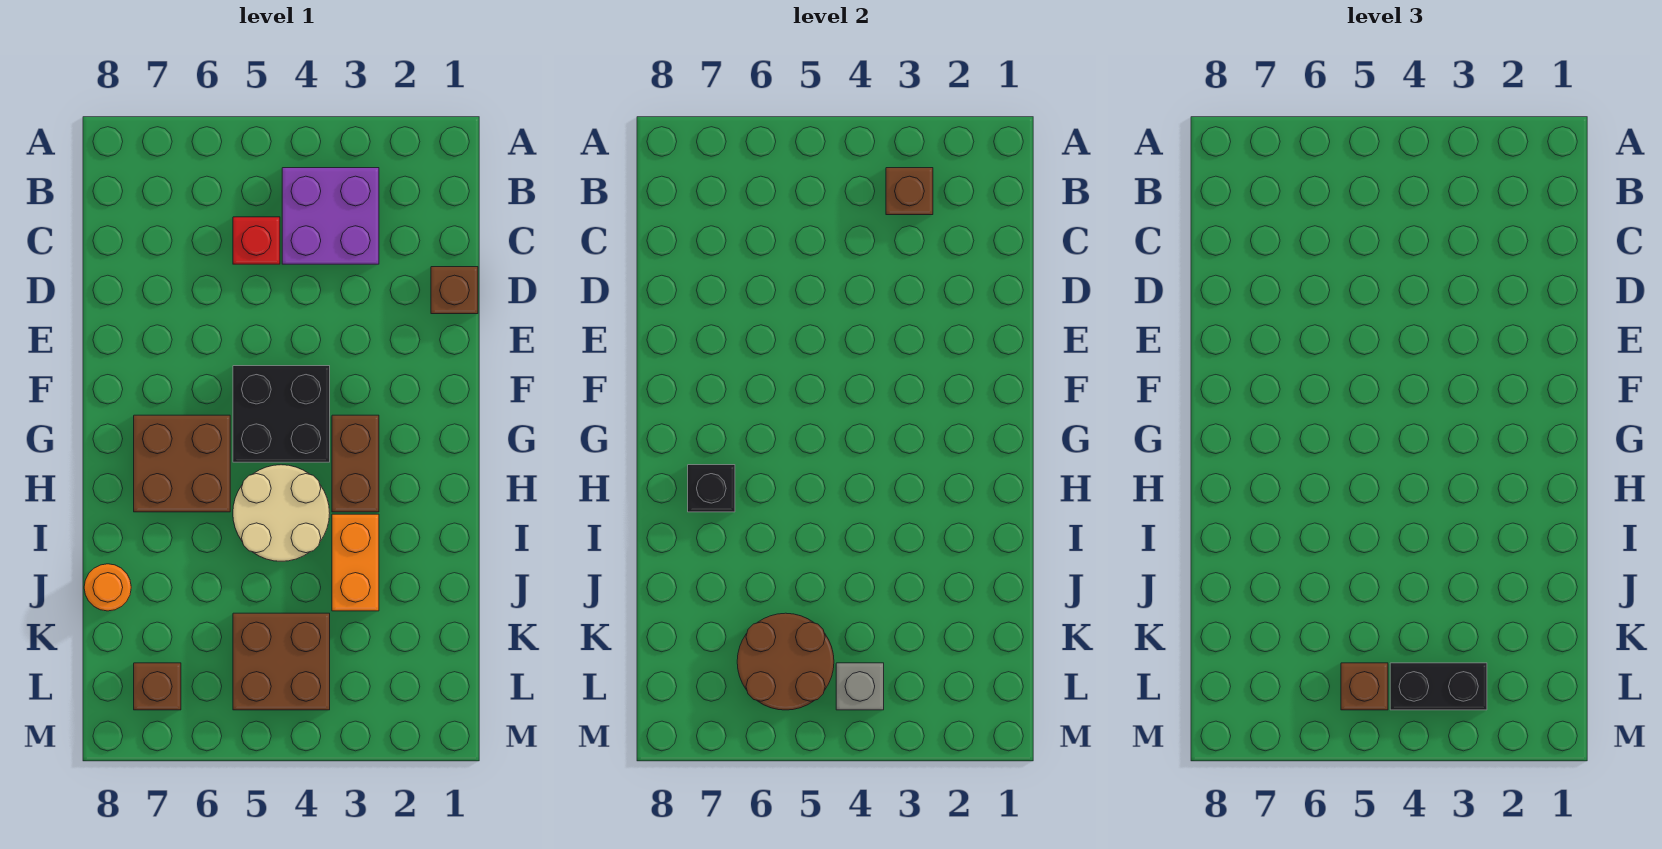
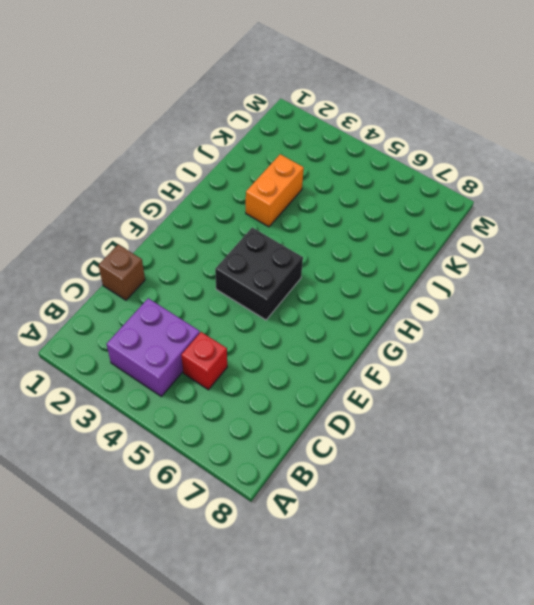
none -> brown brick G3:H3 level 1
none -> brown brick G6:H7 level 1
none -> tan round brick H4:I5 level 1

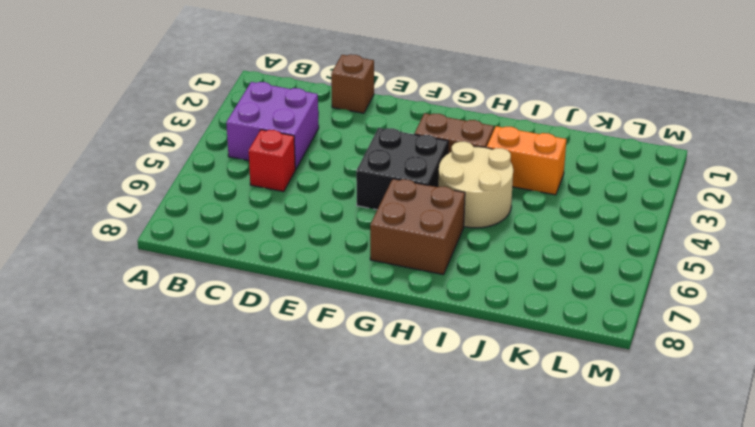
none -> orange round brick J8 level 1
none -> brown brick K4:L5 level 1
none -> brown brick L7 level 1

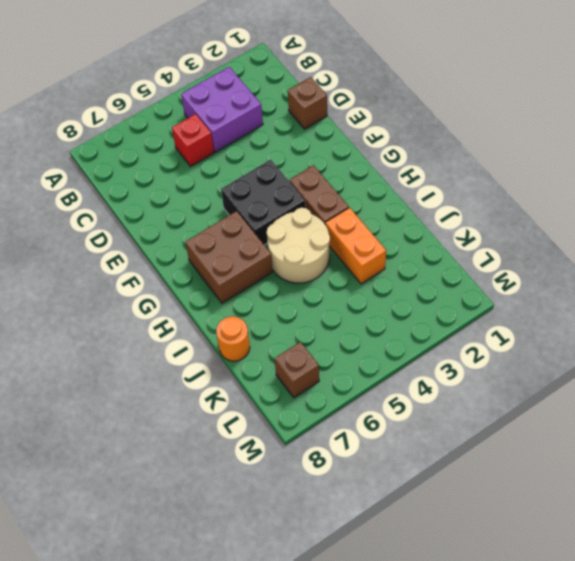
none -> brown brick K4:L5 level 1
none -> brown brick B3 level 2
none -> black brick H7 level 2

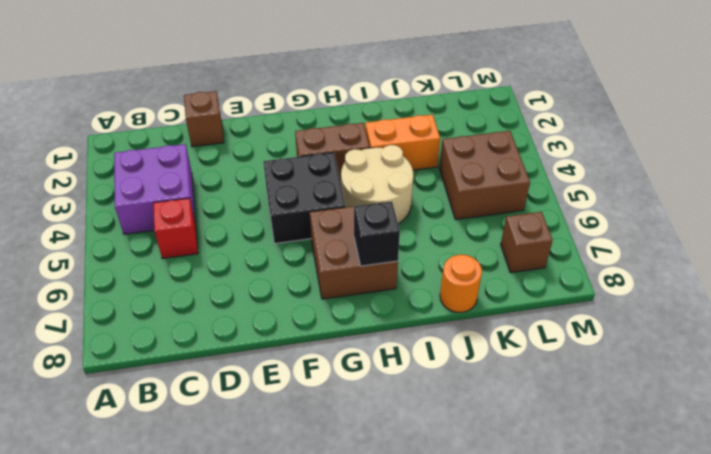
none -> brown brick B3 level 2
none -> brown round brick K5:L6 level 2
none -> grey brick L4 level 2

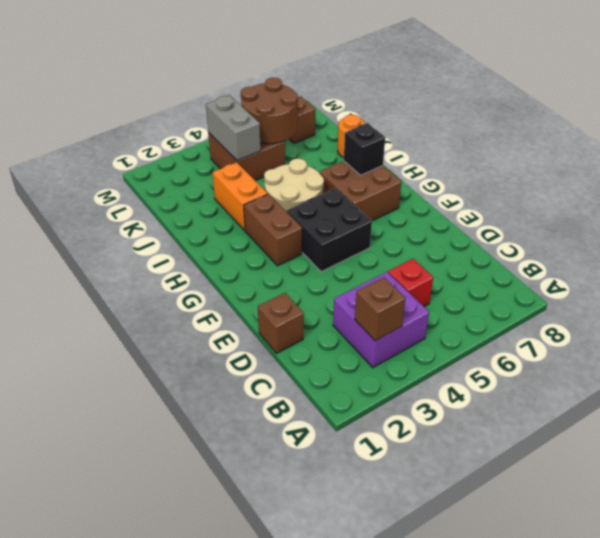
grey brick K4:L4 level 2 -> grey brick L4 level 2
none -> black brick L3:L4 level 3
none -> brown brick L5 level 3

